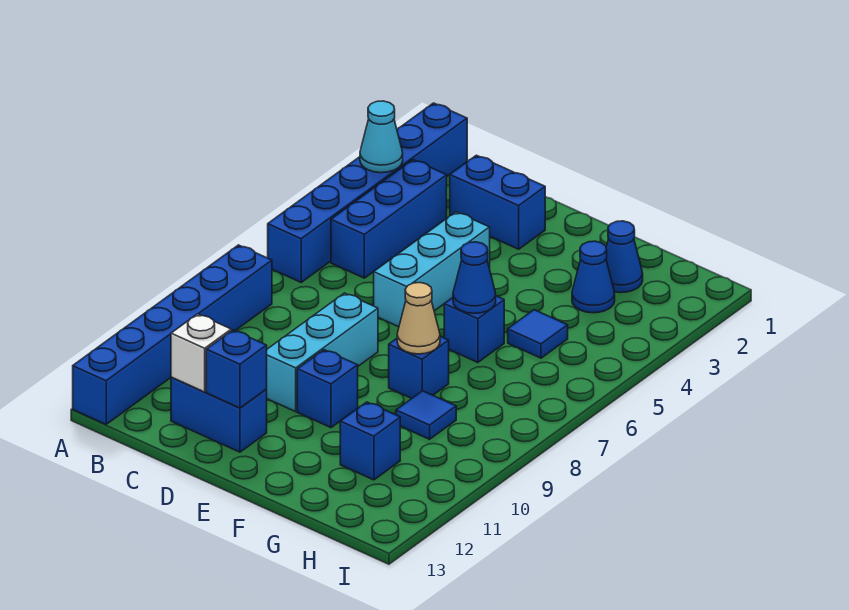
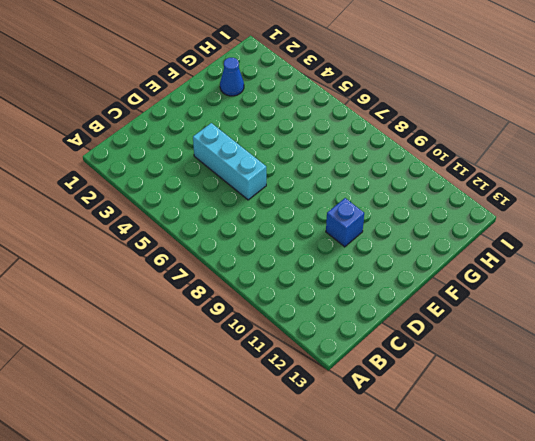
none -> blue brick A1:A6 level 1
none -> blue brick A8:A13 level 1
none -> blue brick B3:B5 level 1

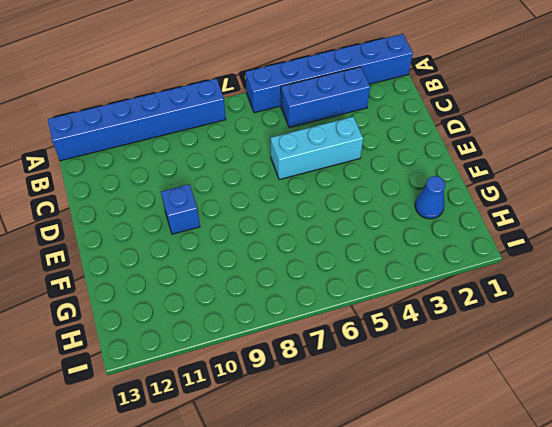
none -> blue brick C2:D2 level 1
none -> blue brick C12:D12 level 1
none -> cyan brick D8:D10 level 1

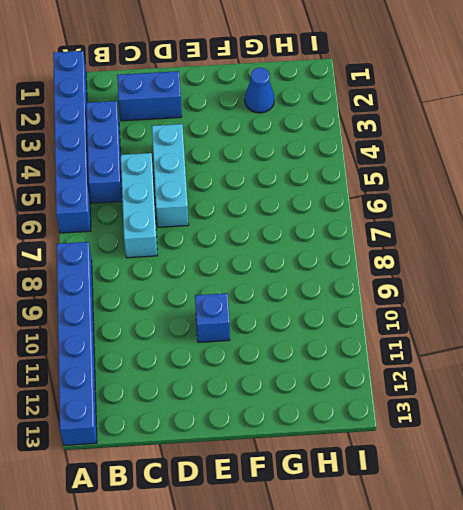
cyan brick C5:C7 level 1 -> cyan brick D8:D10 level 1
none -> blue brick C12:D12 level 1
none -> blue brick F6 level 1
none -> blue brick F8 level 1

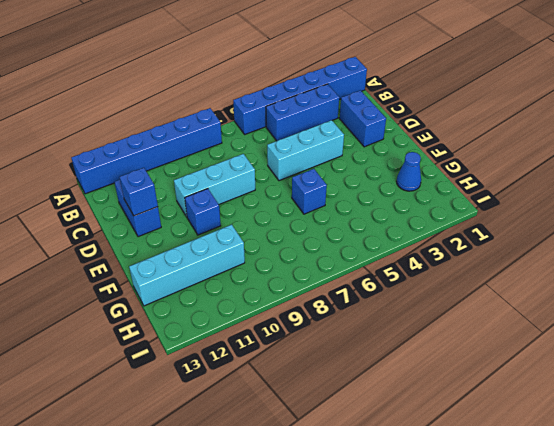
cyan brick G10:G13 level 1 -> blue brick G11 level 1
none -> blue brick F8 level 1
none -> blue cone G3 level 1
none -> blue tile G5 level 1

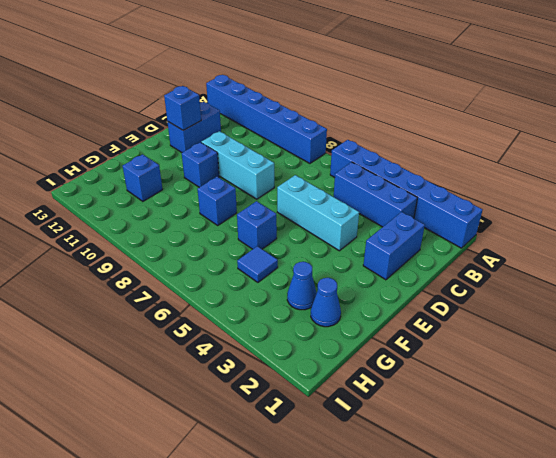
none -> blue tile G9 level 1
none -> cyan cone A3 level 2
none -> white brick C12 level 2

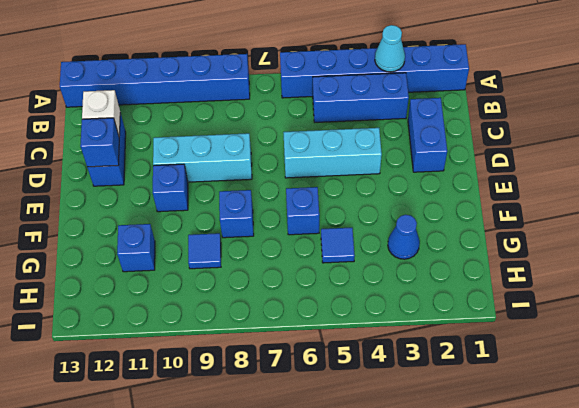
none -> blue cone G2 level 1
none -> blue cone F6 level 2
none -> tan cone F8 level 2

